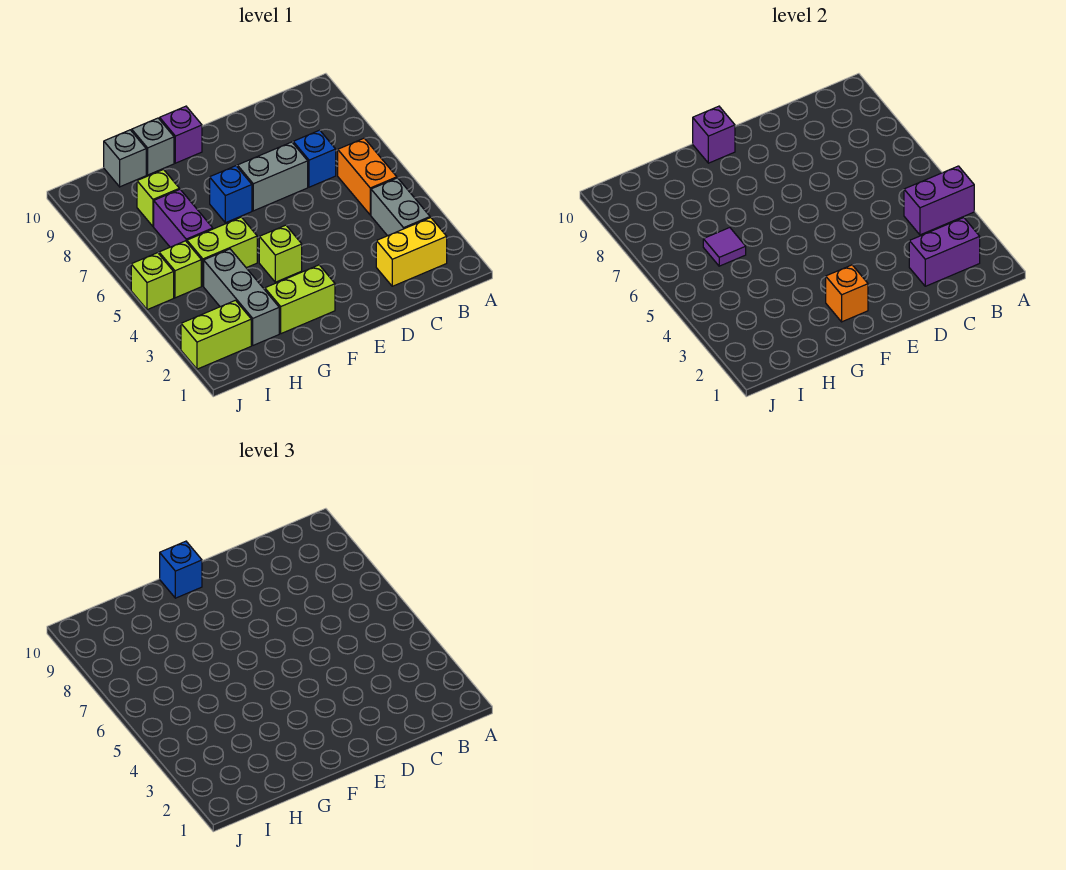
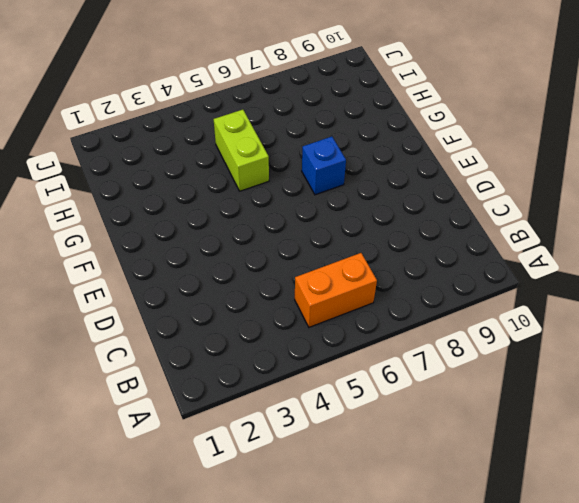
none -> yellow brick B2:C2 level 1
none -> grey brick B3:B4 level 1
none -> blue brick C7 level 1

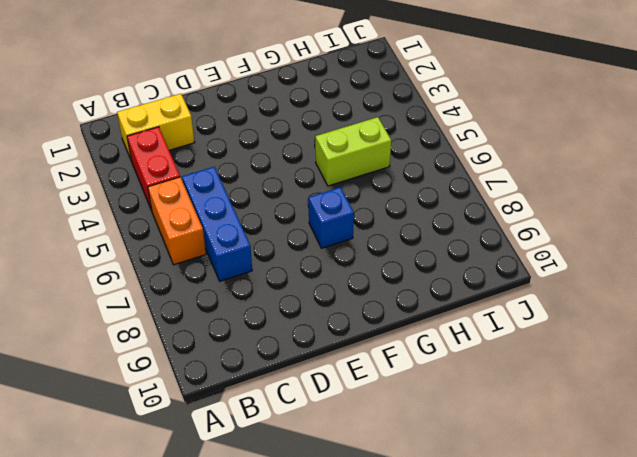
red brick B3:B4 level 1 -> grey brick B3:B4 level 1
blue brick C5:C7 level 1 -> blue brick C7 level 1
none -> grey brick D7:E7 level 1
none -> lime brick F2:G2 level 1
none -> lime brick F4 level 1

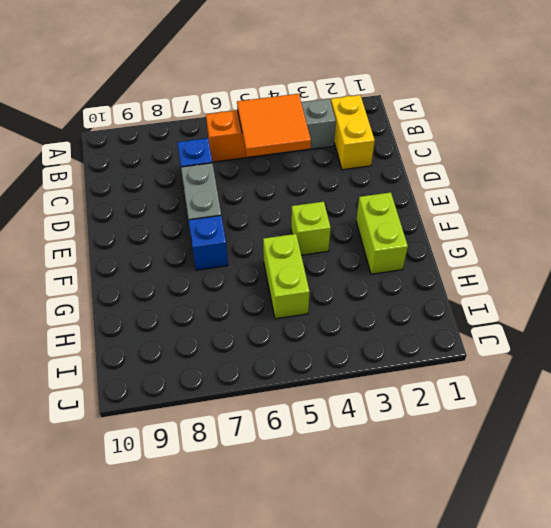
orange tile B4:C5 level 2 -> purple brick A4:B4 level 2
none -> purple brick F10 level 1
none -> grey brick G10 level 1
none -> grey brick H2:H4 level 1

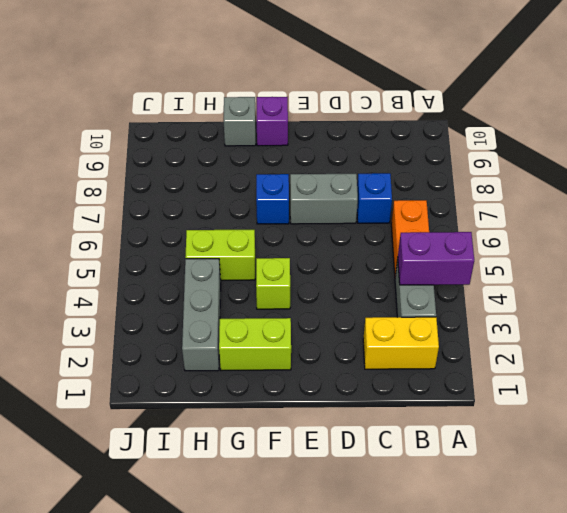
none -> purple brick H6:H7 level 1
none -> lime brick H8 level 1
none -> grey brick H10 level 1

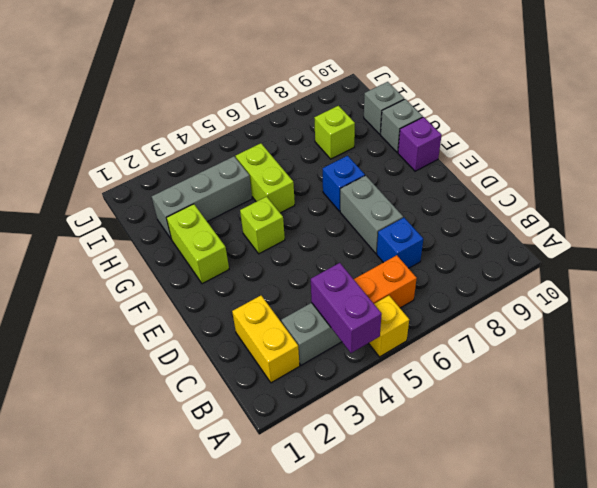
yellow brick A5 level 1 -> none
none -> purple brick H6:H7 level 1
none -> lime brick I2:J2 level 1
none -> lime brick I5 level 1

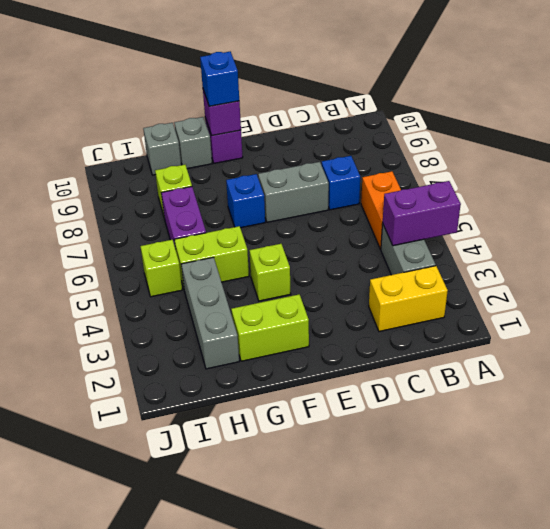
none -> lime brick I2:J2 level 1
none -> lime brick J5 level 1
none -> purple brick B2:C2 level 2

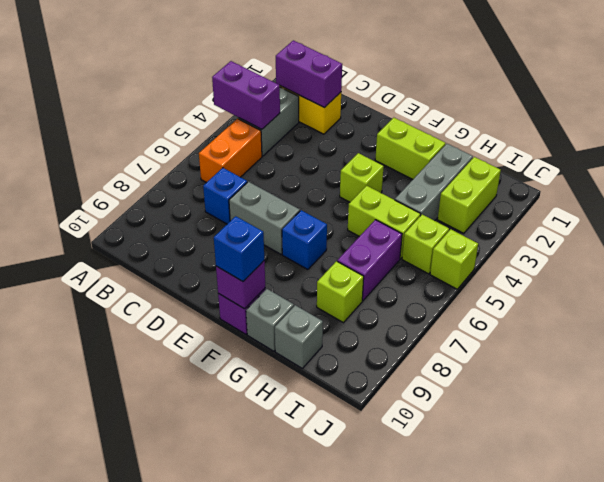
lime brick I2:I3 level 1 -> lime brick I2:J2 level 1
none -> orange brick F2 level 2
none -> purple tile H6 level 2

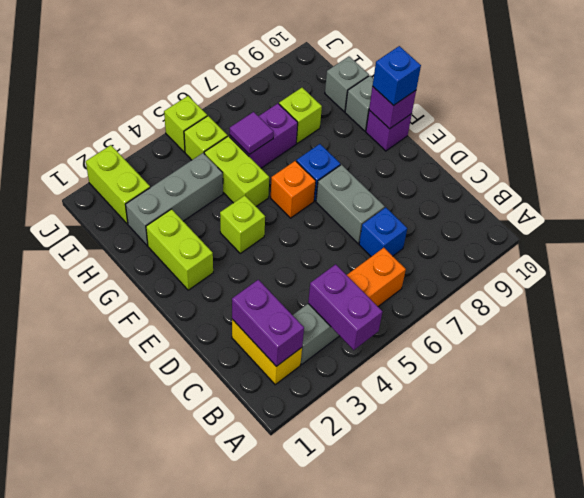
orange brick F6 level 1 -> orange brick F2 level 2

